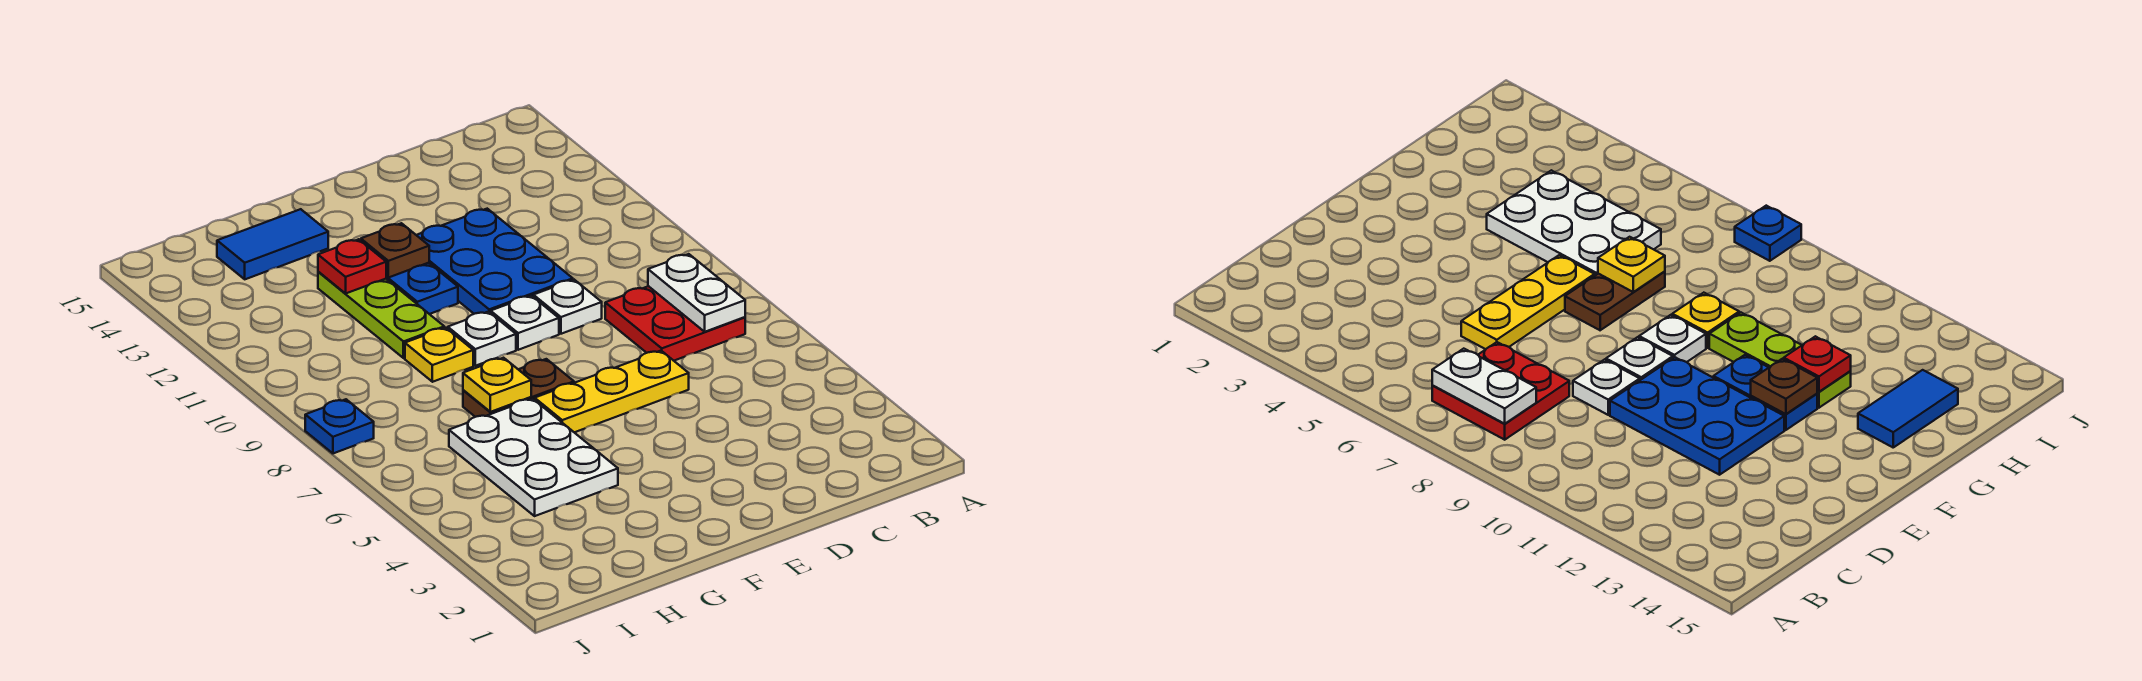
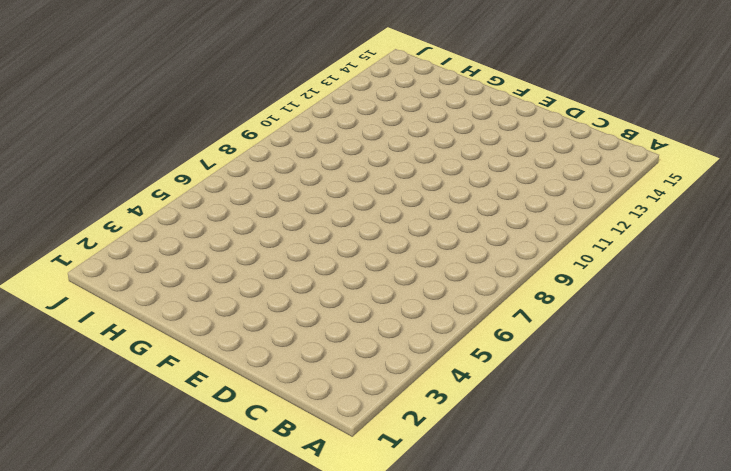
none -> red plate B7:C8 level 1
none -> yellow plate D6:F6 level 1
none -> white plate D9 level 1

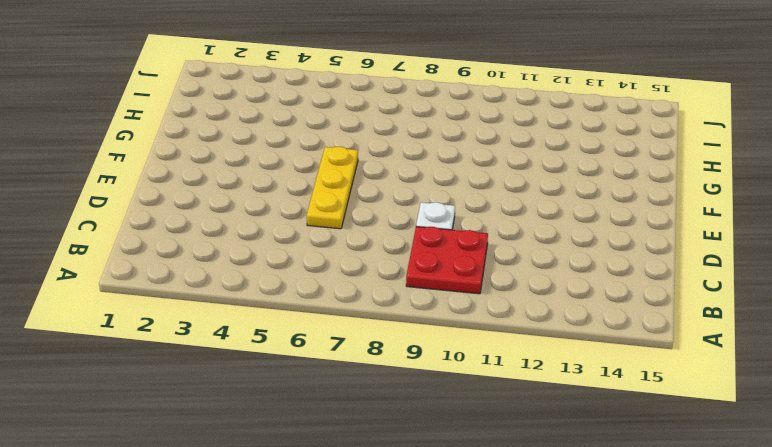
red plate B9:C10 level 1 -> red plate B7:C8 level 1
none -> blue plate D10:E12 level 1
none -> white plate E9 level 1
none -> brown plate F7:G7 level 1

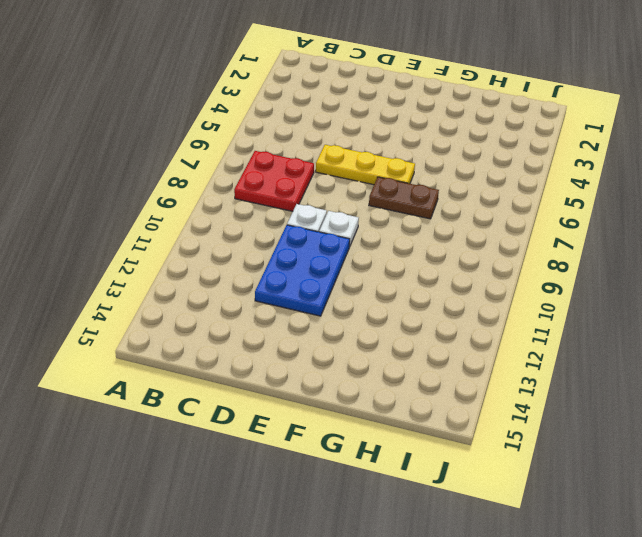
none -> white plate F9 level 1
none -> blue plate F11:F12 level 1
none -> white plate G4:H6 level 1

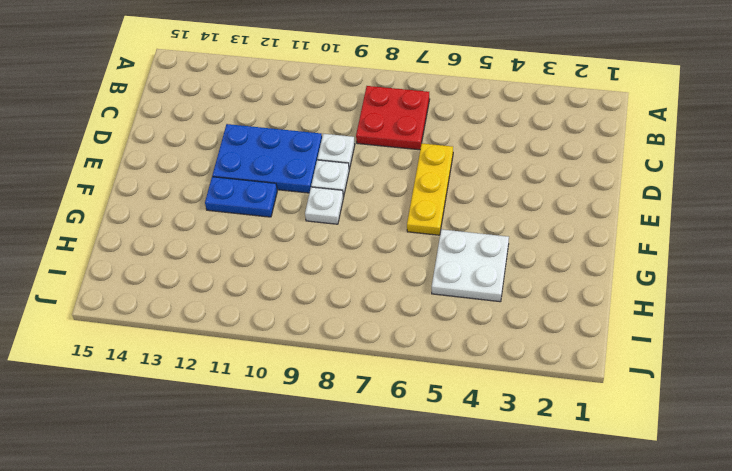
white plate G4:H5 level 1 -> white plate G4:H6 level 1
none -> brown plate F7:G7 level 1
none -> yellow plate G9 level 1
none -> lime plate G10:G12 level 1

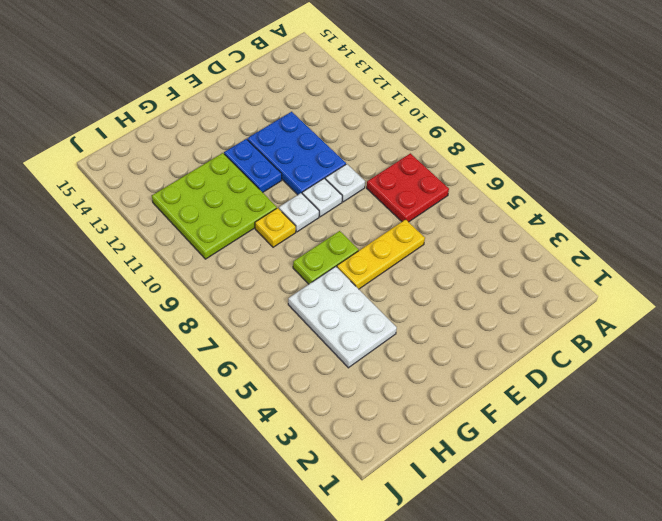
lime plate F7:G7 level 1 -> brown plate F7:G7 level 1
lime plate G10:I12 level 1 -> lime plate G10:G12 level 1
none -> blue tile G14:H14 level 1
none -> blue plate J8 level 1
none -> white plate B7:B8 level 2

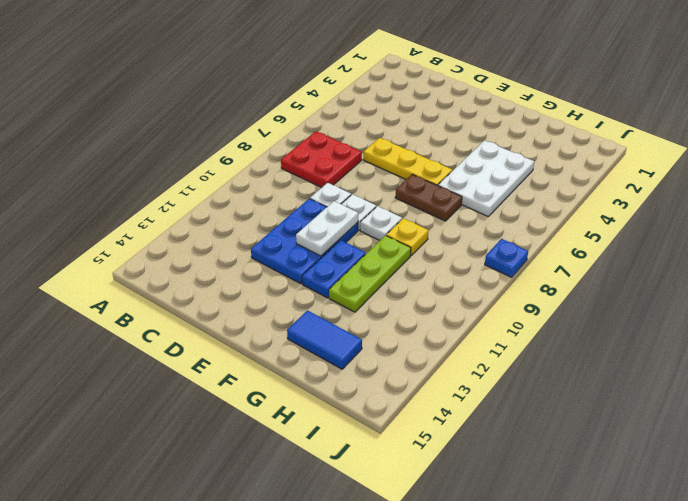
white plate E10:E11 level 2 -> white plate B7:B8 level 2
none -> brown plate F12 level 2
none -> yellow plate G7 level 2
none -> red plate G12 level 2

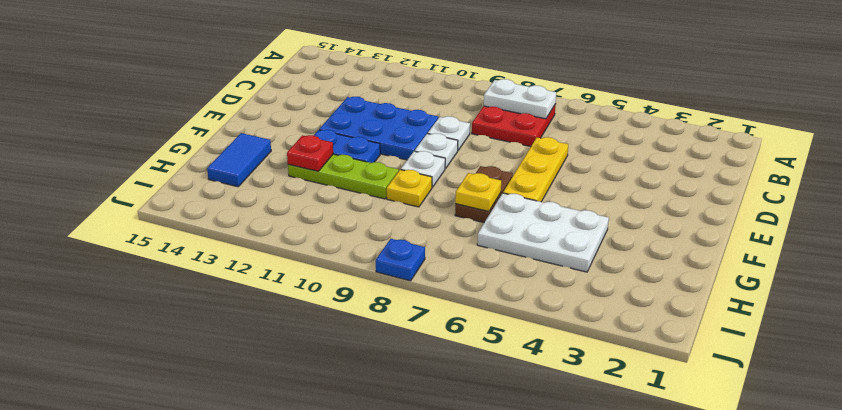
none -> brown plate F12 level 2

